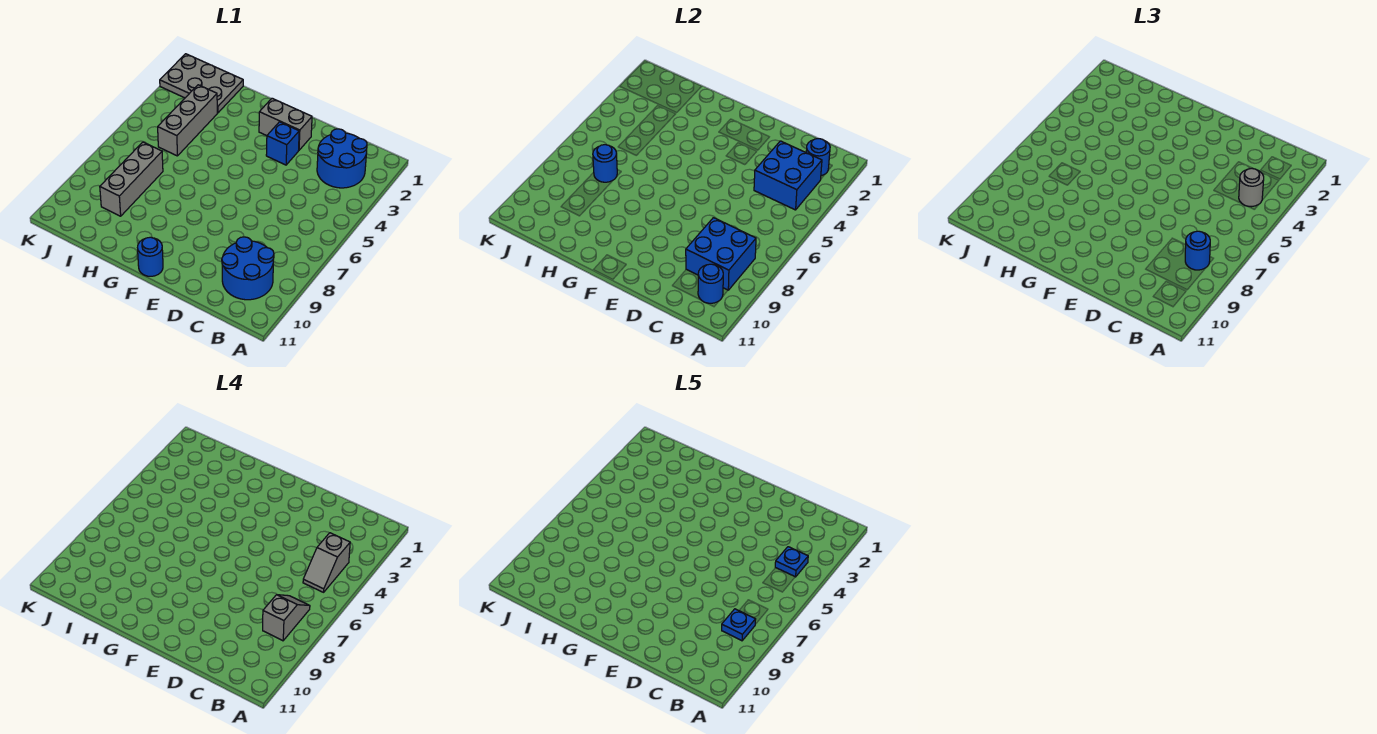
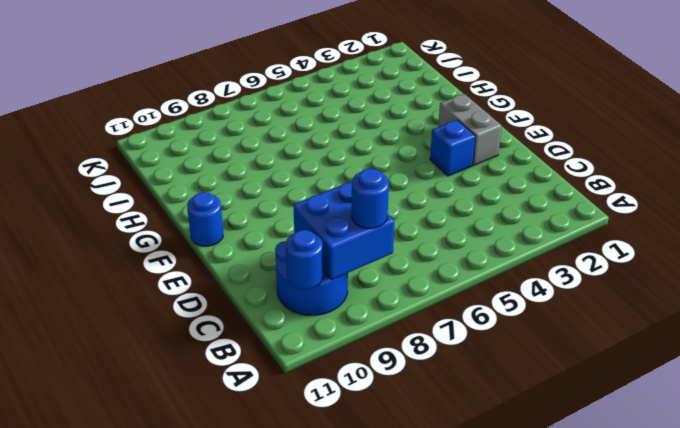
none -> blue round brick B2:C3 level 1
none -> grey plate I1:K2 level 1
none -> grey brick I3:I5 level 1

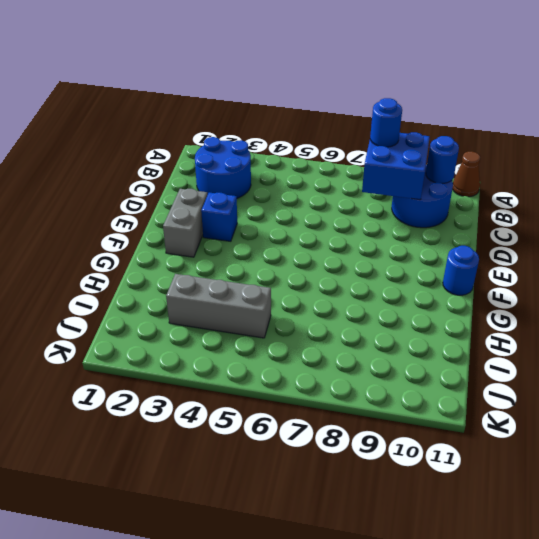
brown cone A11 level 1 -> none
none -> grey plate I1:K2 level 1
none -> grey brick I7:I9 level 1
none -> blue round brick B2 level 2

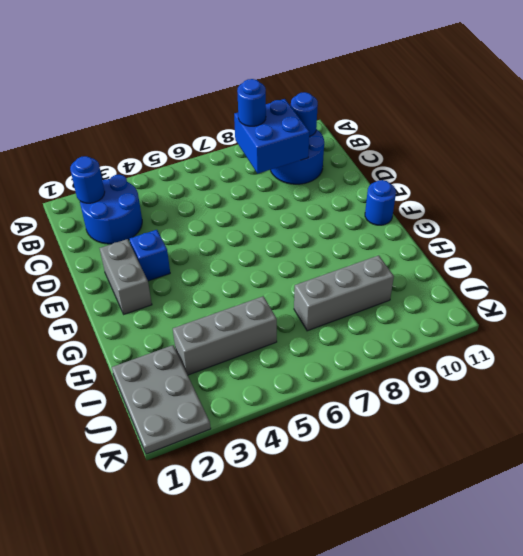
none -> blue brick B3:C4 level 2
none -> blue round brick I7 level 2
none -> grey round brick B4 level 3

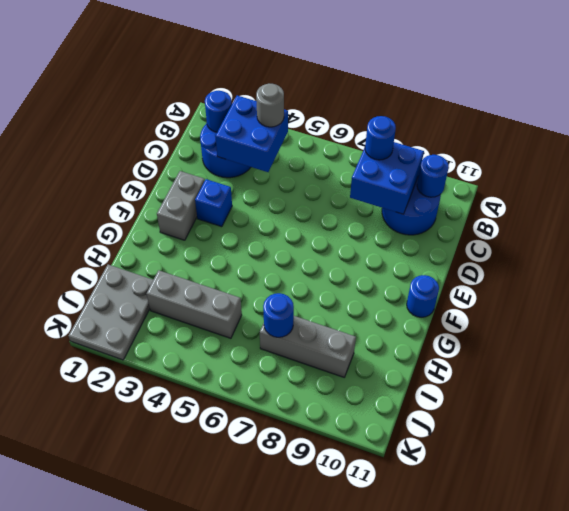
none -> grey slope B4:B5 level 4 top 4
none -> grey slope B7:B8 level 4 top 8
none -> blue plate B4 level 5

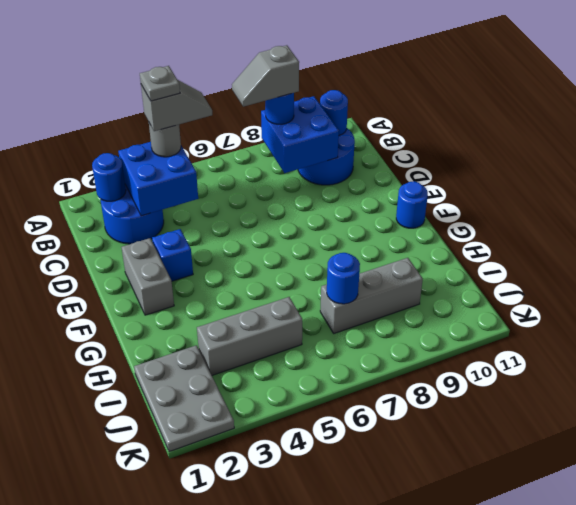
grey plate B4 level 5 -> blue plate B4 level 5
none -> blue plate B8 level 5

